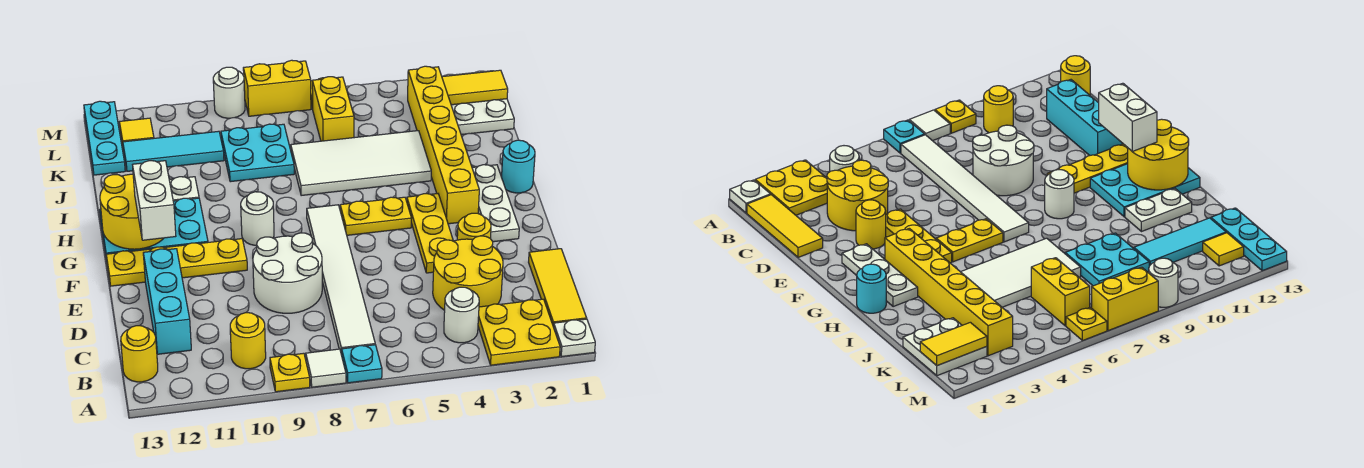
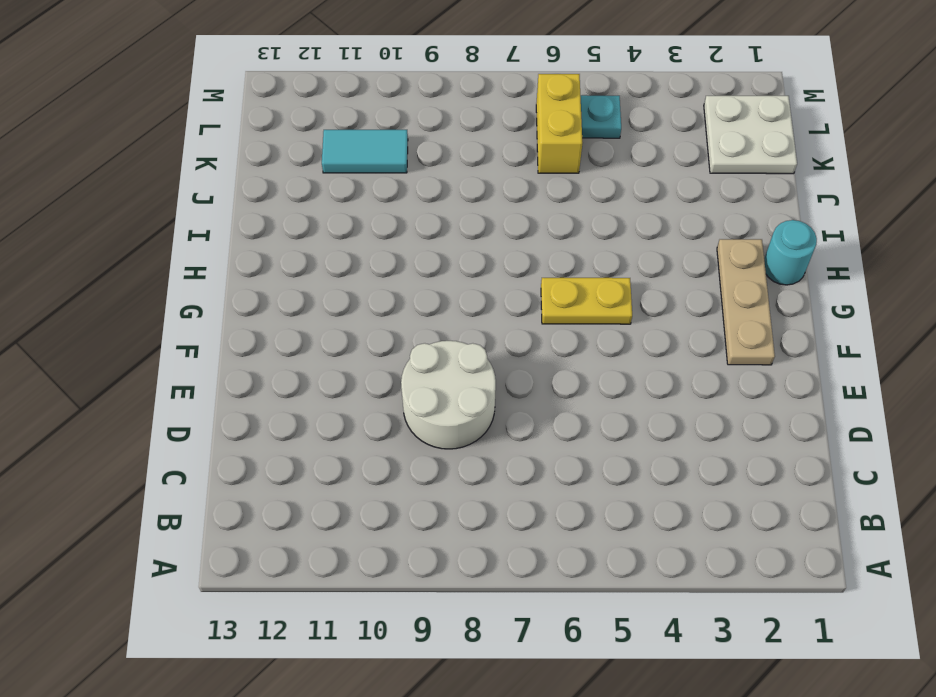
tan plate F2:H2 level 1 -> white plate F2:H2 level 1
cyan tile K10:K11 level 1 -> cyan tile K10:K12 level 1
cyan plate L5 level 1 -> cyan plate A7 level 1
none -> white plate A1 level 1
none -> yellow plate A2:B3 level 1
none -> white tile A8 level 1
none -> yellow plate A9 level 1

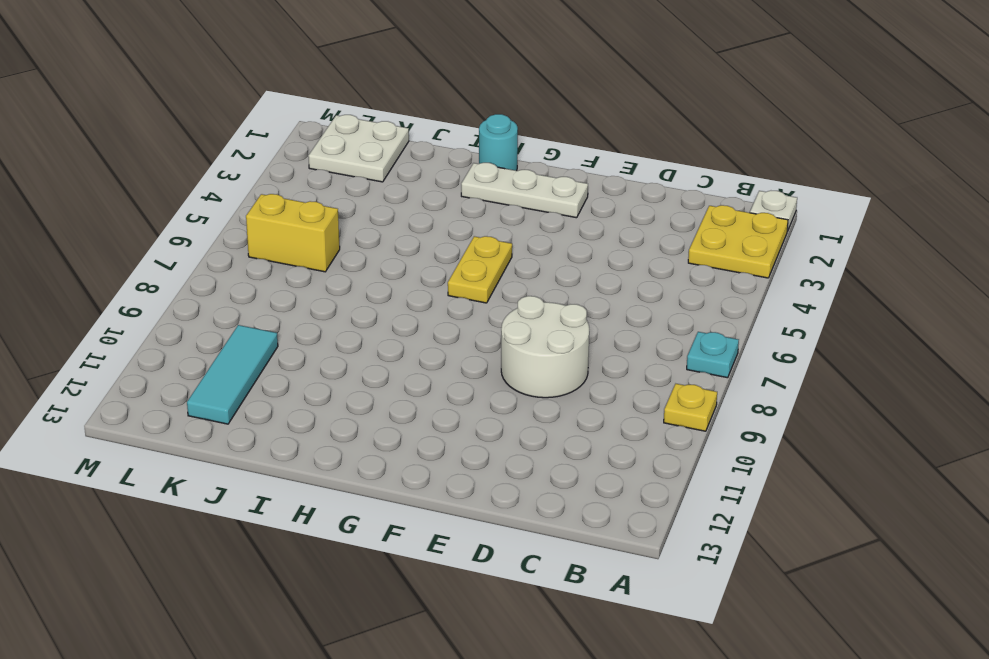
none -> white tile A8 level 1
none -> yellow tile B1:D1 level 1
none -> white round brick B4 level 1
none -> white tile B7:G7 level 1

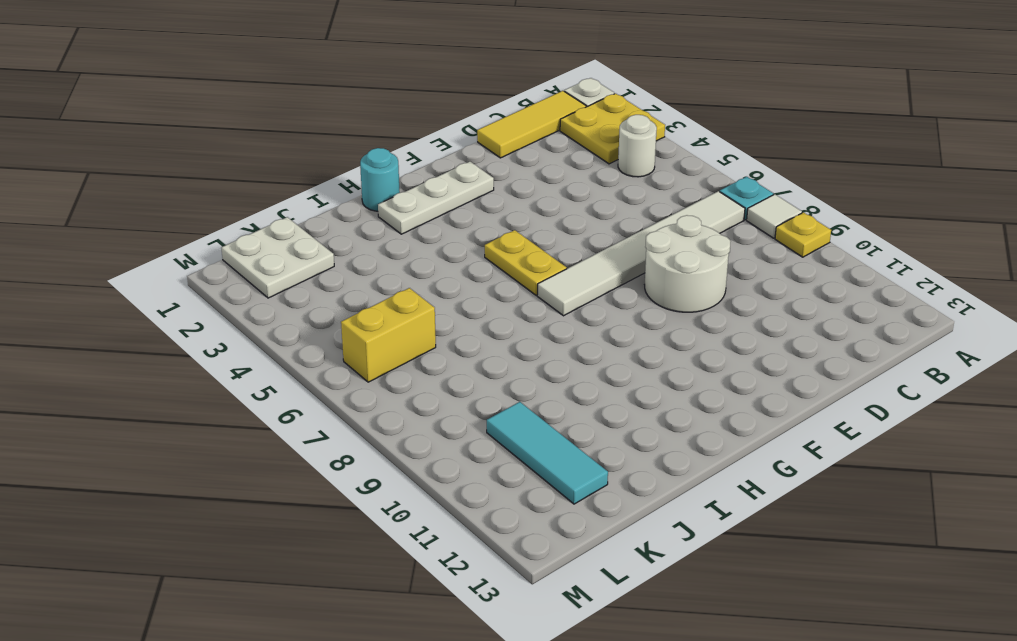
none -> yellow round brick B10 level 1
none -> yellow round brick B13 level 1
none -> yellow round brick C3:D4 level 1
none -> cyan brick C12:E12 level 1

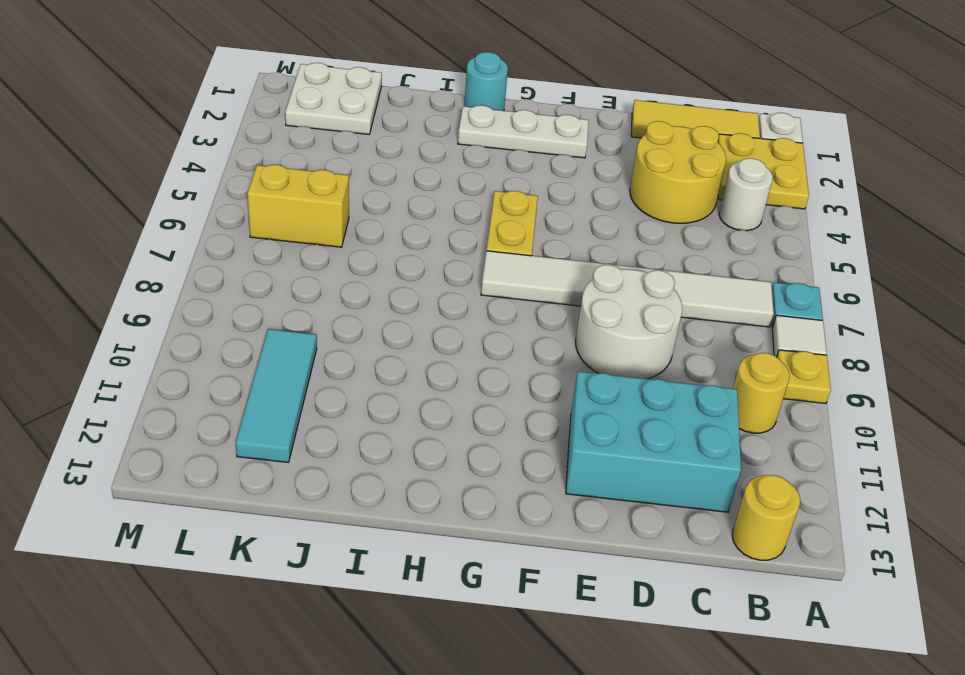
cyan brick C11:E12 level 1 -> cyan brick C12:E12 level 1
none -> yellow round brick E3 level 1
none -> yellow plate E4:G4 level 1
none -> yellow plate F10:F13 level 1
none -> yellow brick G3:L3 level 1

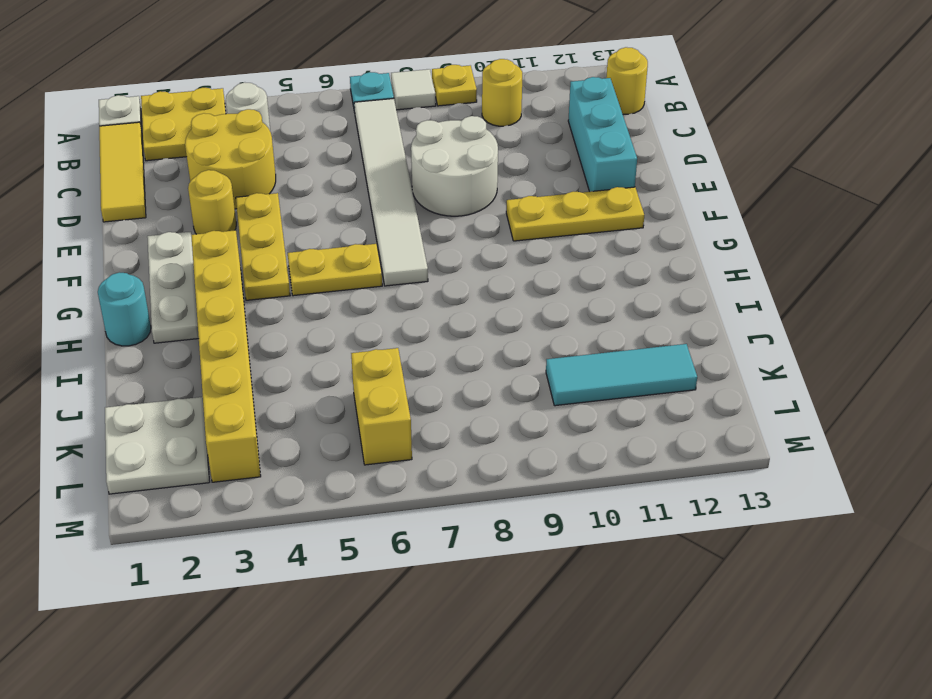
yellow plate F10:F12 level 1 -> yellow plate F10:F13 level 1
none -> white round brick G9 level 1
none -> cyan plate G11:H13 level 1
none -> white tile I4:J7 level 1
none -> white plate I11:I12 level 1

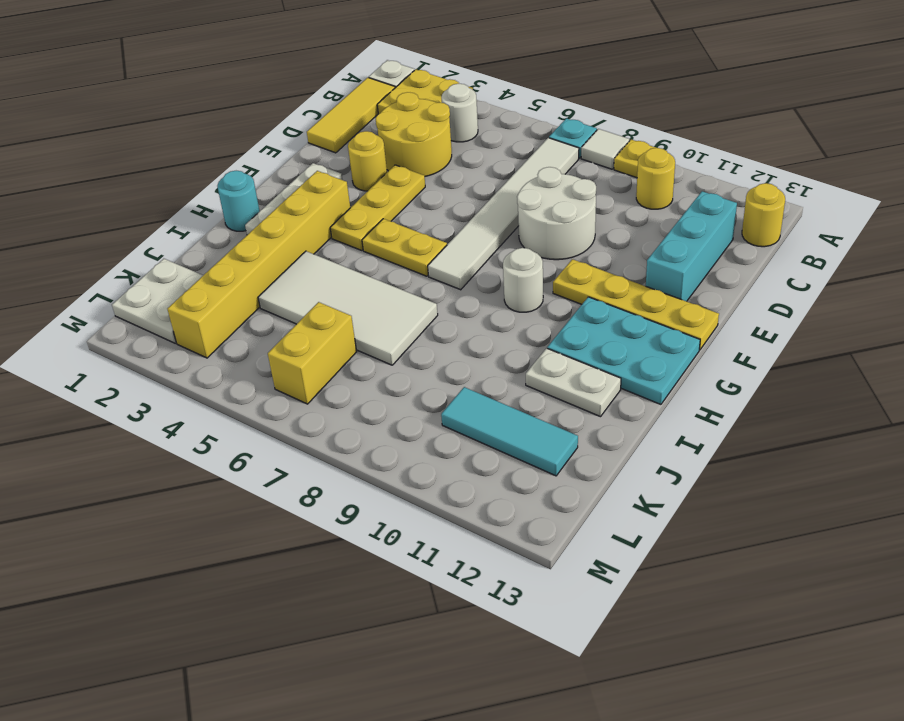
none -> cyan plate J8:K9 level 1
none -> cyan plate K13:M13 level 1
none -> yellow tile L12 level 1
none -> yellow plate M6 level 1

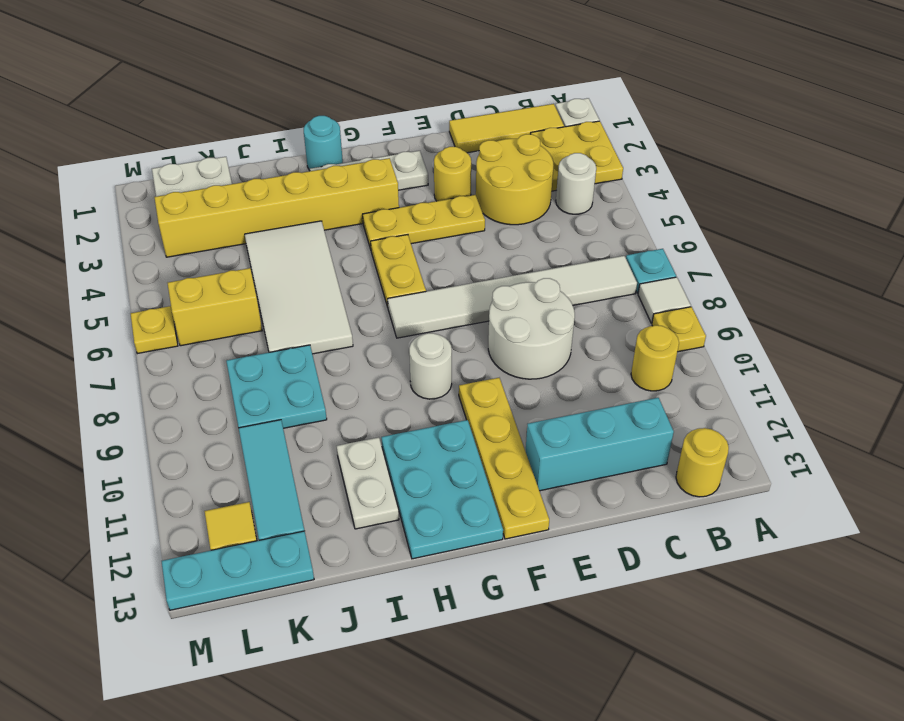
none -> yellow brick M7:M8 level 1
none -> white round brick M9 level 1
none -> yellow round brick G12:H13 level 2
none -> yellow tile L1:L2 level 2

